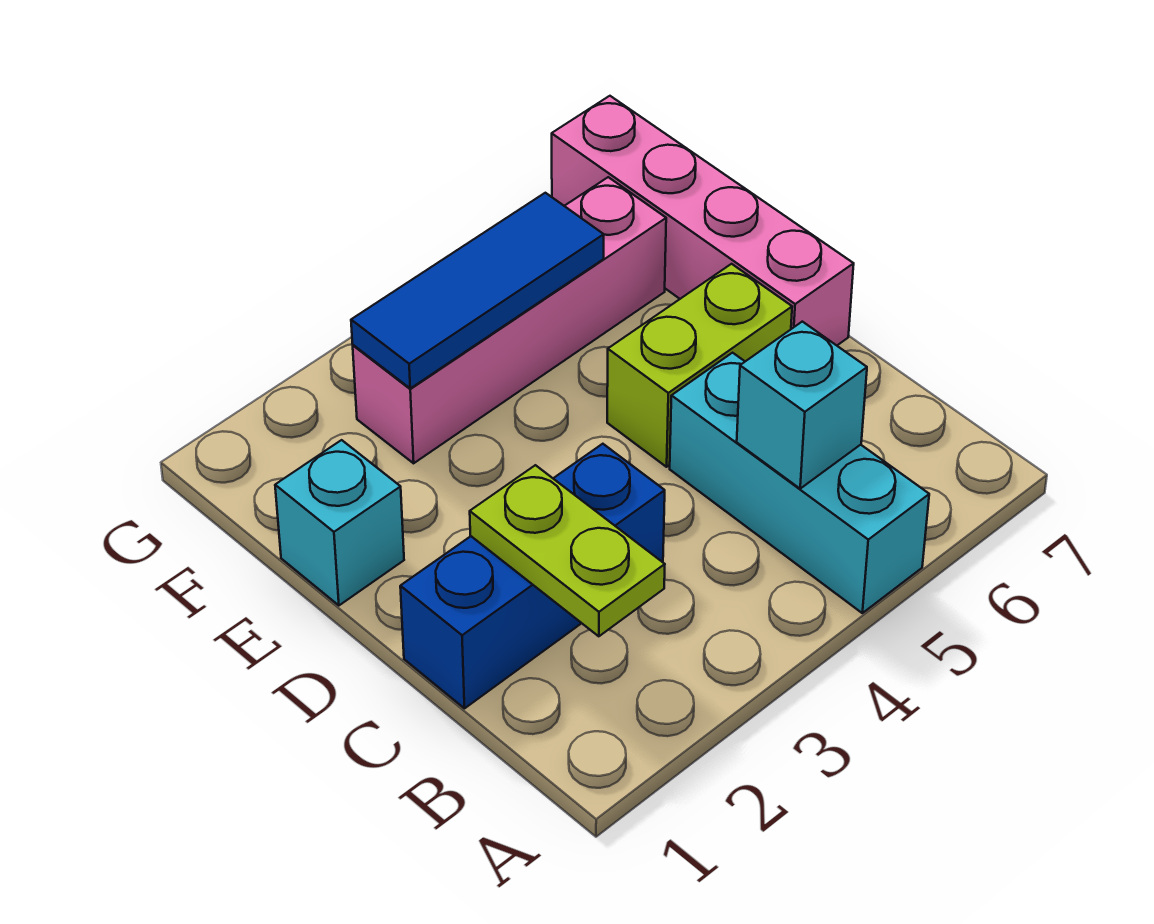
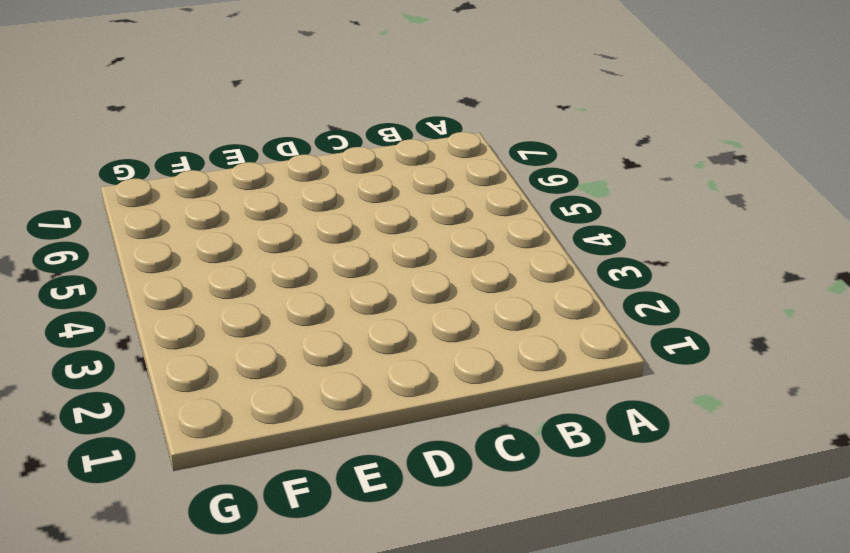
none -> cyan brick A5:C5 level 1
none -> blue brick C1:C3 level 1

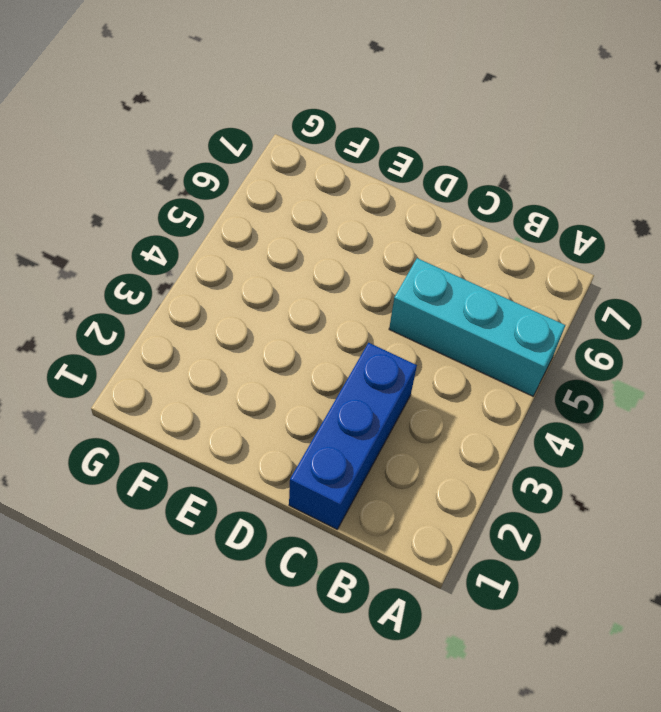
none -> lime brick D5:D6 level 1
none -> pink brick D7:G7 level 1

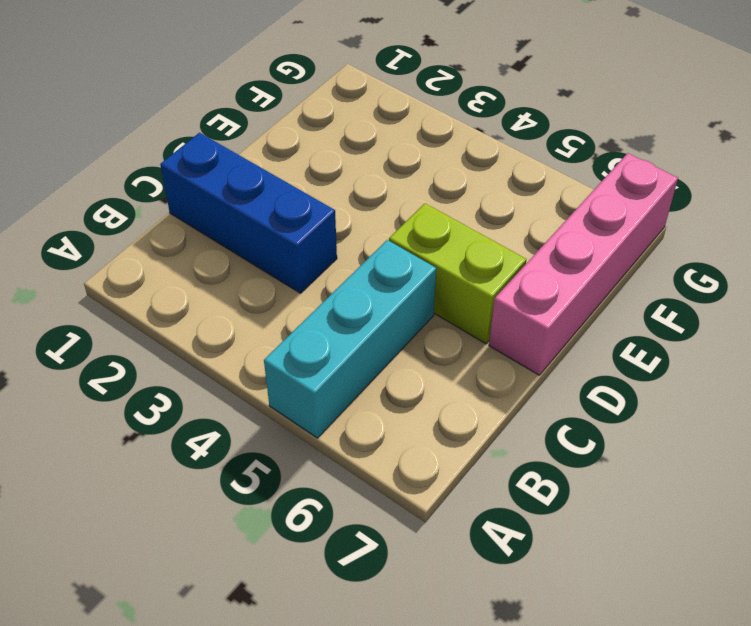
none -> cyan brick E1 level 1
none -> pink brick F3:F6 level 1

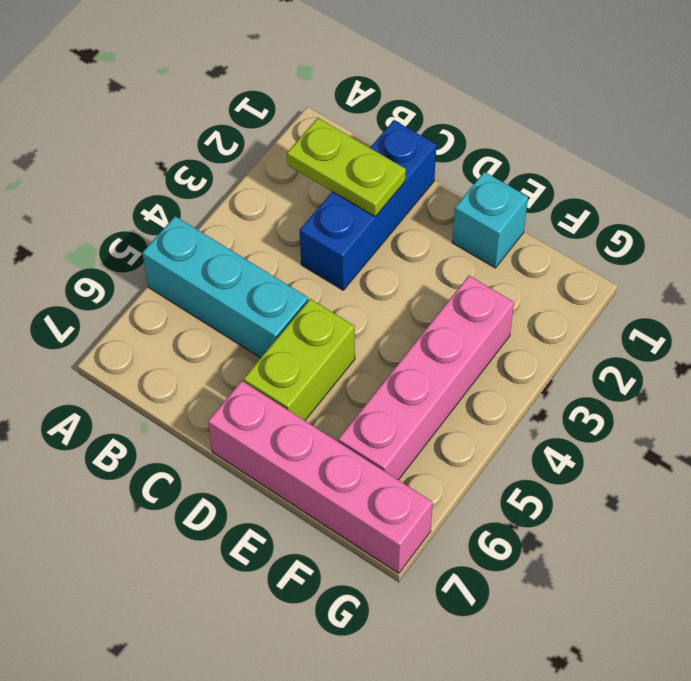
none -> cyan brick B5 level 2
none -> blue tile F3:F5 level 2

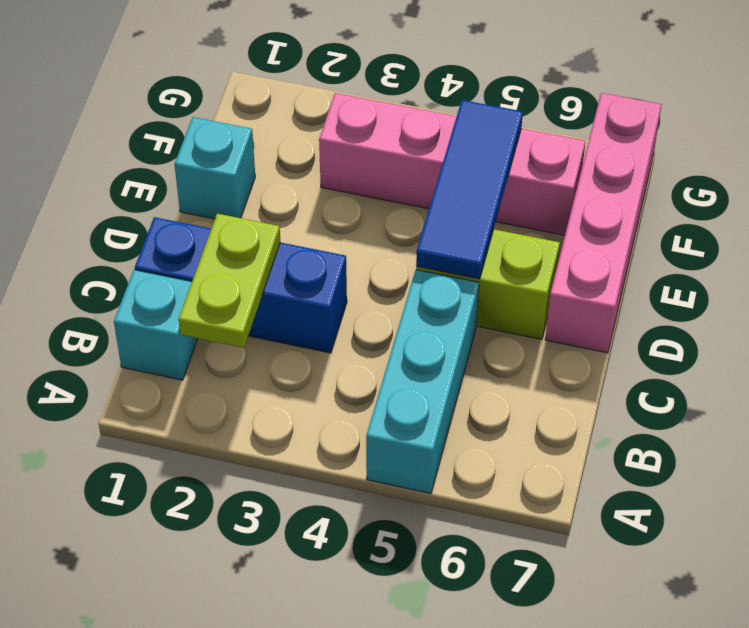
cyan brick B1 level 1 -> cyan brick B5 level 2
blue tile D5:F5 level 2 -> blue tile F3:F5 level 2

